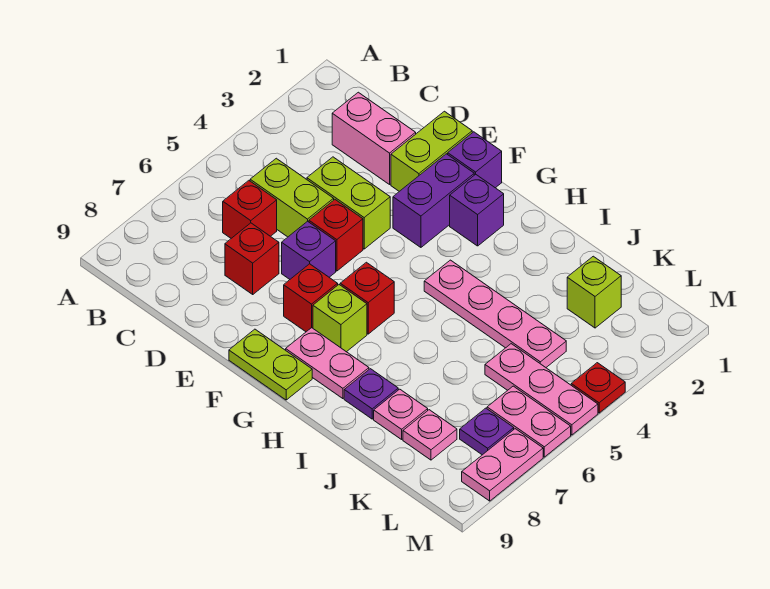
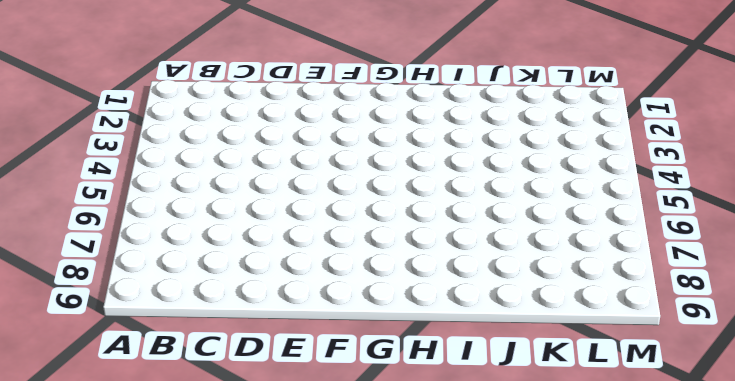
none -> pink brick C2:D2 level 1
none -> lime brick C5:D5 level 1
none -> red brick C6 level 1

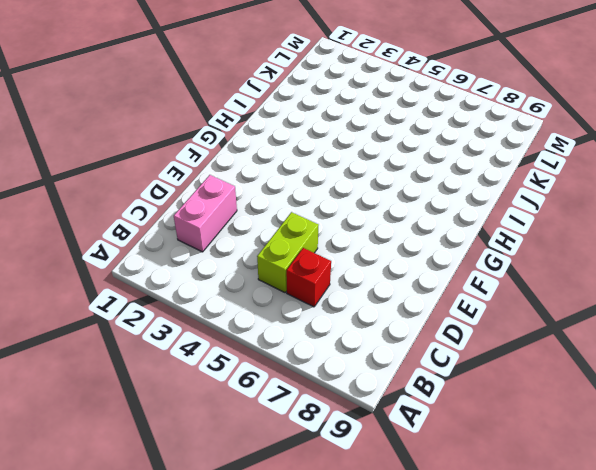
none -> lime brick D4:E4 level 1
none -> red brick D7 level 1
none -> lime brick E1:E2 level 1

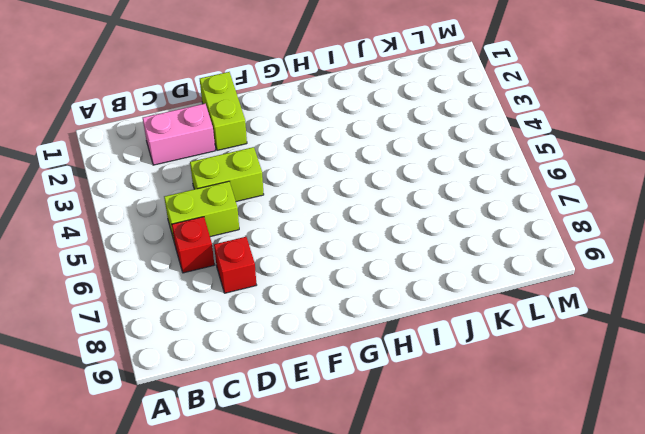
none -> red brick E5 level 1
none -> purple brick E6 level 1
none -> purple brick F1 level 1

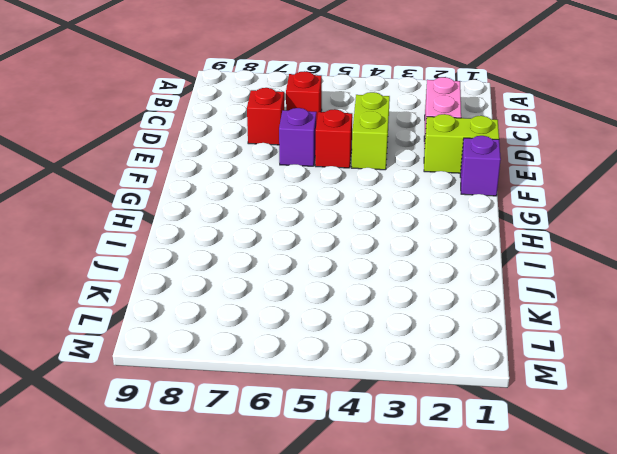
none -> lime brick C5:D5 level 1
none -> purple brick F2:F3 level 1
none -> red brick F7 level 1

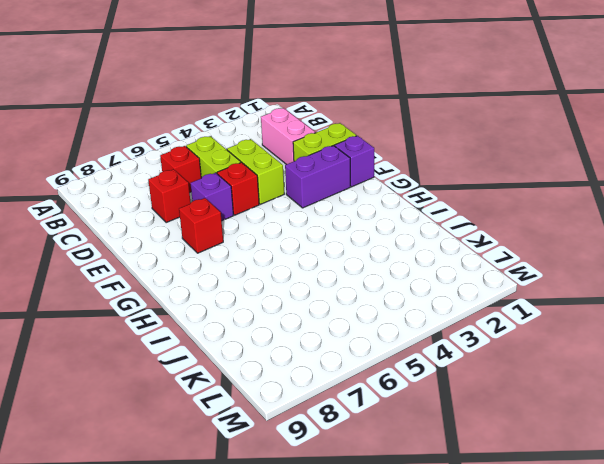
none -> lime plate F9:G9 level 1
none -> purple brick G2 level 1
none -> red brick G6 level 1

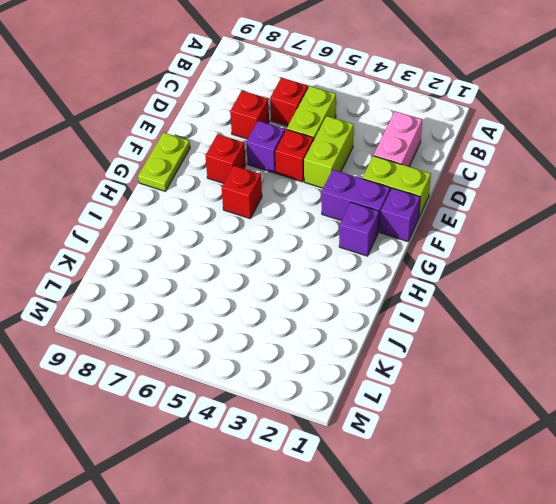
none -> lime brick G7 level 1
none -> pink plate G8:H8 level 1
none -> pink plate H4:K4 level 1

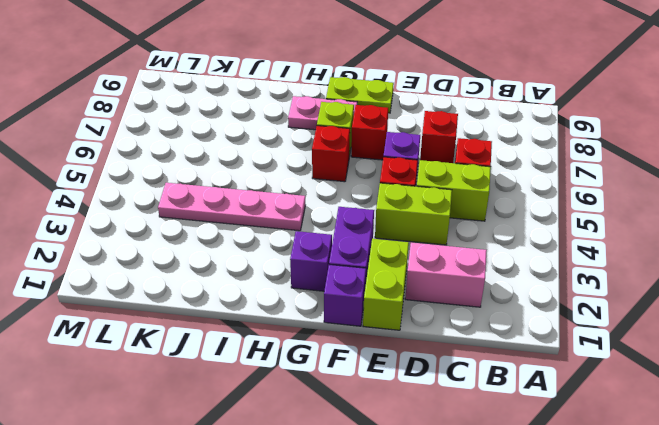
none -> purple plate I8 level 1
none -> pink plate J8 level 1
none -> lime brick K2 level 1

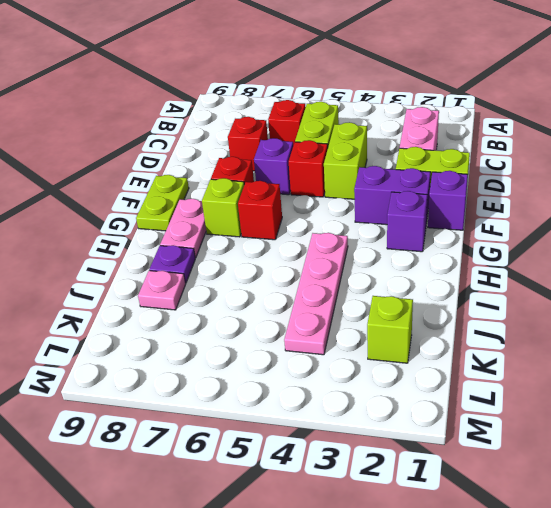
none -> pink plate K5:M5 level 1
none -> pink plate K8 level 1
none -> pink plate L6:M6 level 1

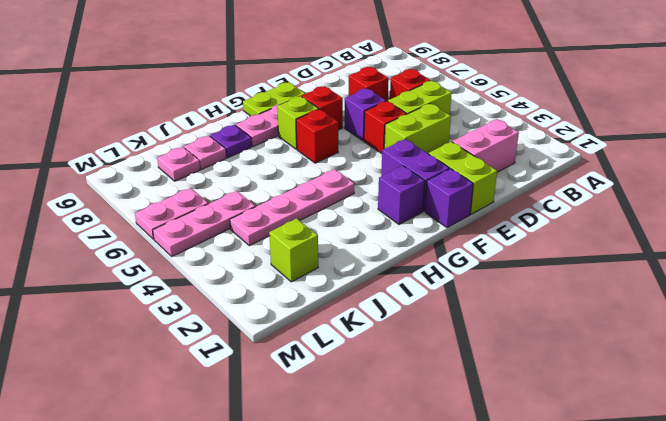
none -> purple plate L7 level 1
none -> red plate M4 level 1
none -> pink plate M7:M8 level 1

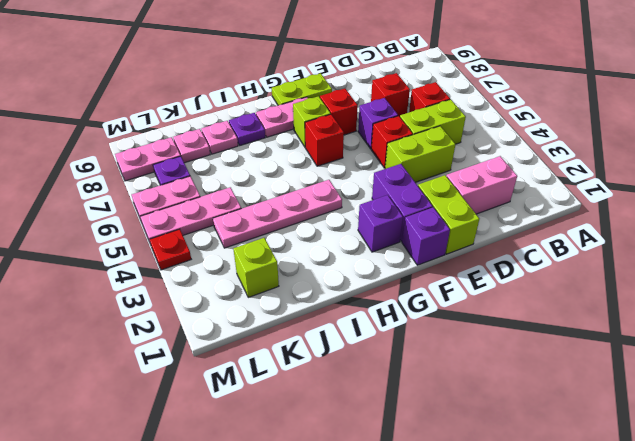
pink plate L8:M8 level 1 -> pink plate M7:M8 level 1

